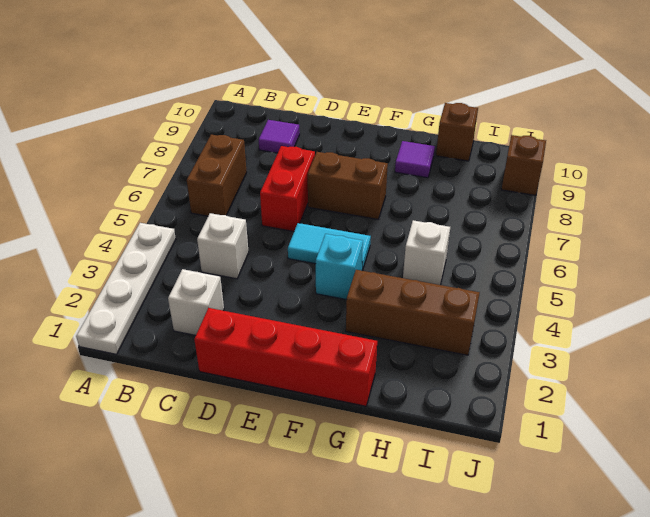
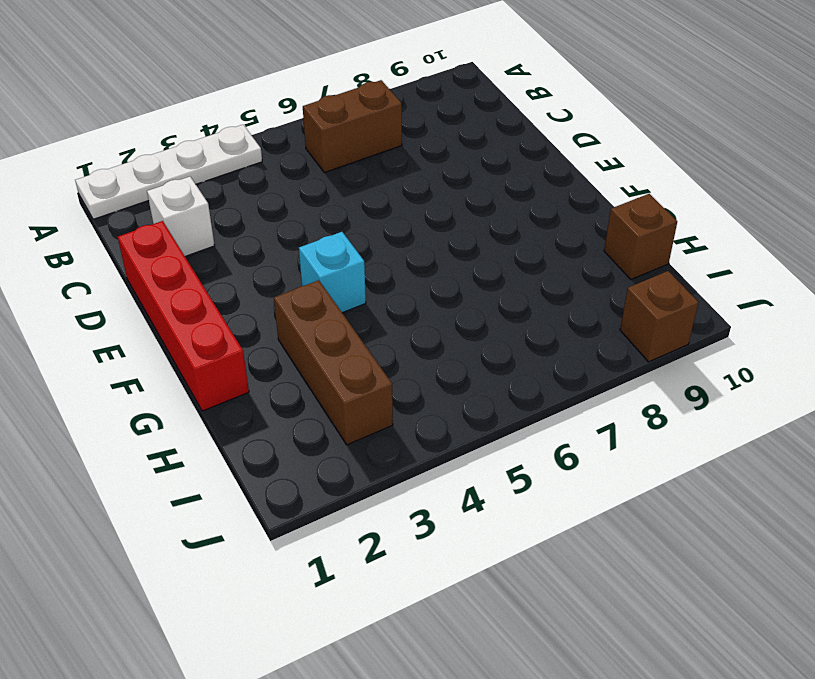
none -> white brick C4 level 1
none -> purple tile C9 level 1
none -> red brick D6:D7 level 1

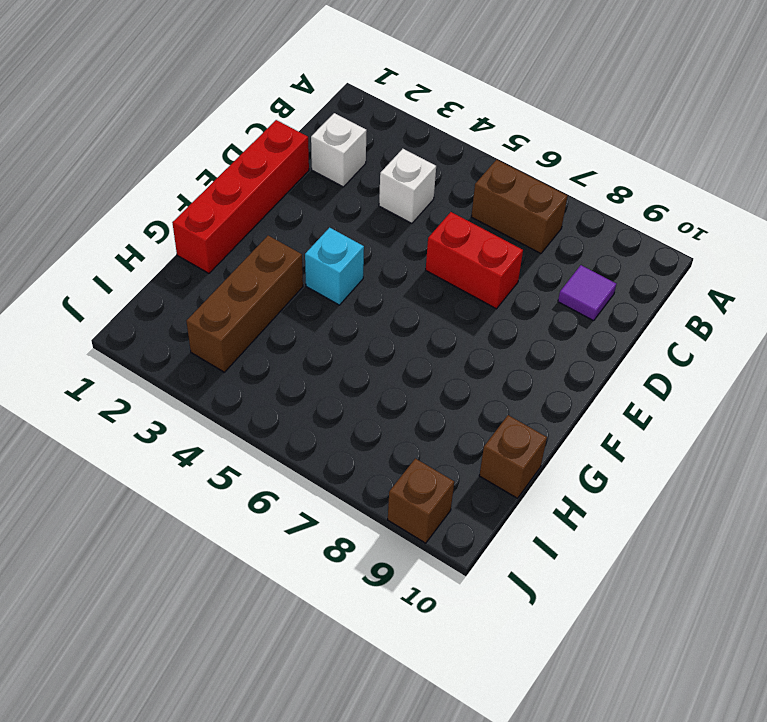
none -> white plate A1:A4 level 1
none -> cyan tile E5:F5 level 1
none -> brown brick E7:F7 level 1

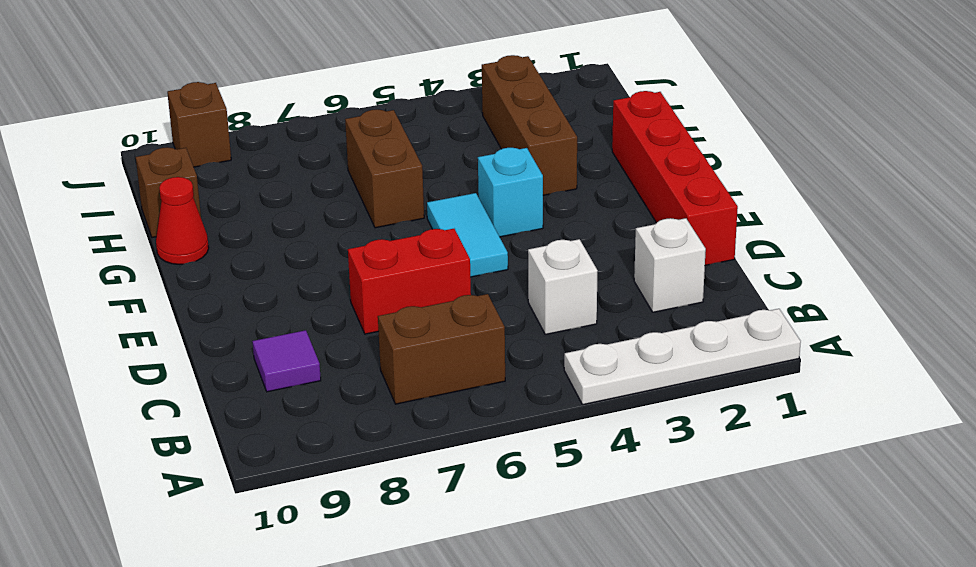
brown brick G6:H6 level 1 -> brown brick E7:F7 level 1
red cone G10 level 1 -> none
none -> purple tile G9 level 1
none -> white brick H5 level 1

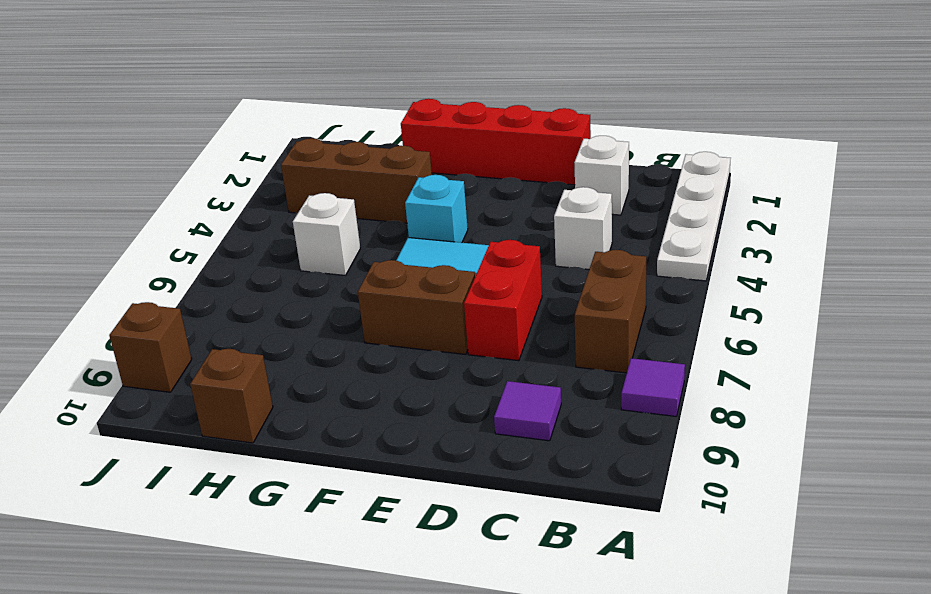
purple tile A8 level 1 -> purple tile G9 level 1

